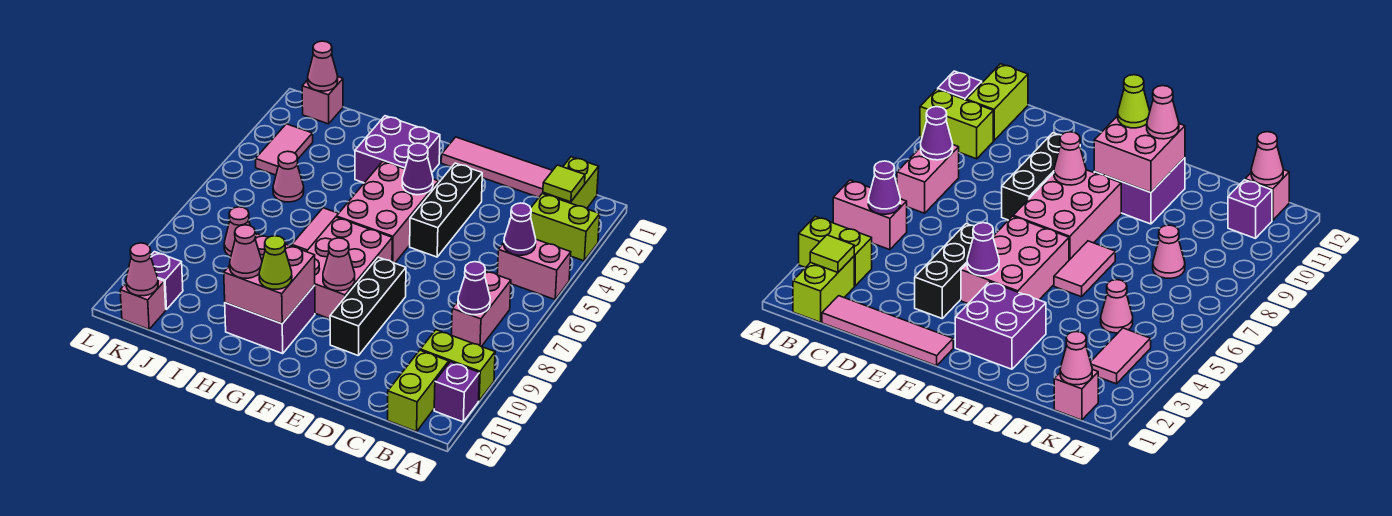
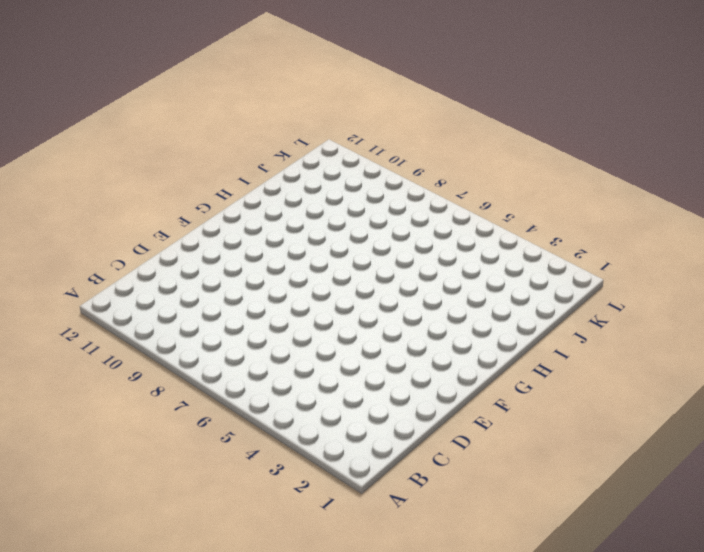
none -> lime brick A3:B3 level 1
none -> pink brick A5:B5 level 1
none -> lime brick A10:B10 level 1
none -> purple brick A11 level 1

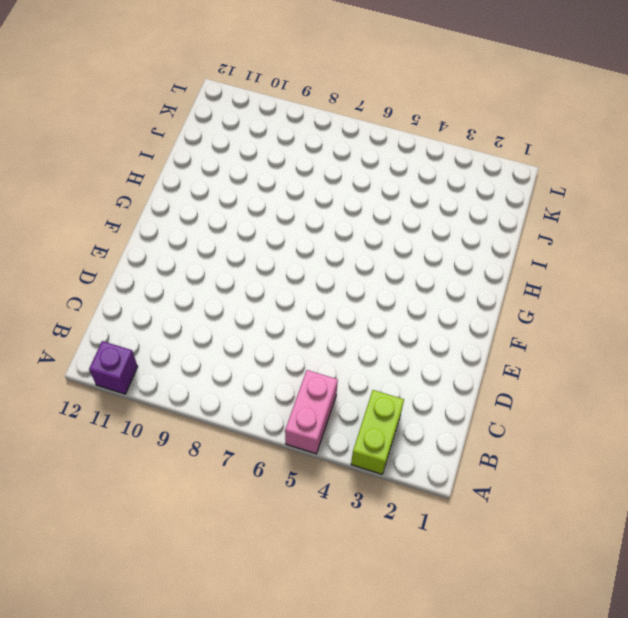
none -> lime brick A10:B10 level 1
none -> lime brick B1:B2 level 1
none -> pink brick B7:B8 level 1
none -> lime brick B11:B12 level 1

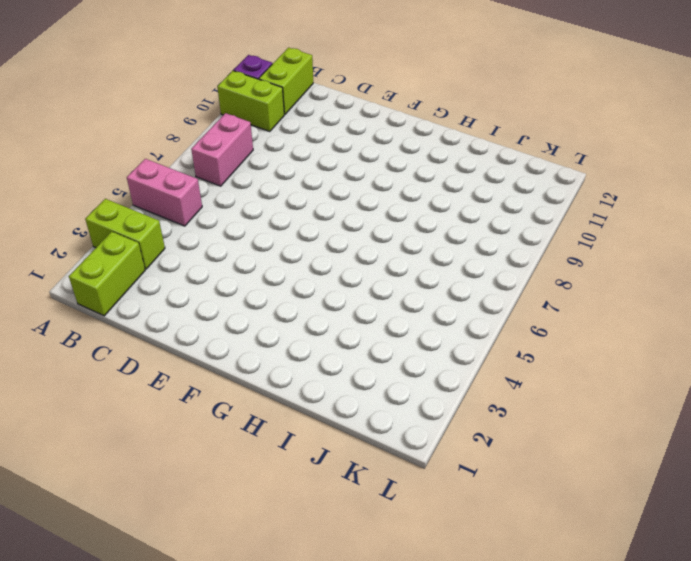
none -> pink tile C1:F1 level 1
none -> black brick E3:E5 level 1
none -> black brick E8:E10 level 1
none -> pink brick F4:G6 level 1

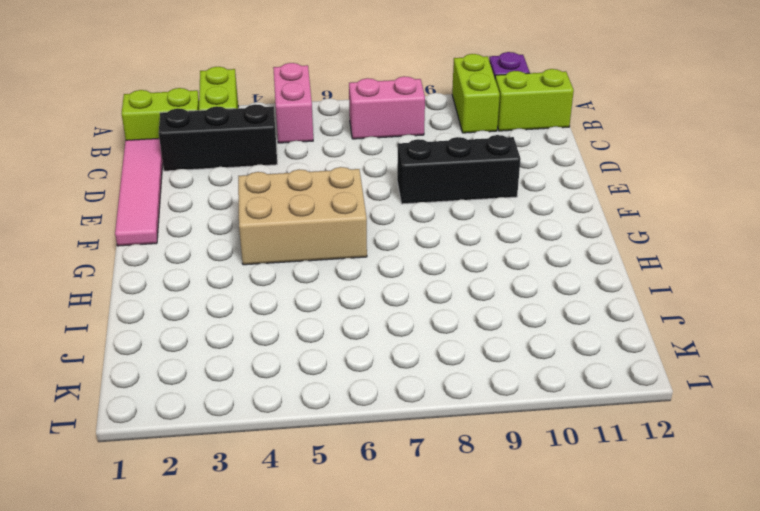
black brick C2:C4 level 1 -> black brick E3:E5 level 1
tan brick F4:G6 level 1 -> pink brick F4:G6 level 1
none -> pink brick F7:G9 level 1
none -> purple brick G2:H3 level 1
none -> purple brick G10:H11 level 1
none -> pink tile H6:H7 level 1

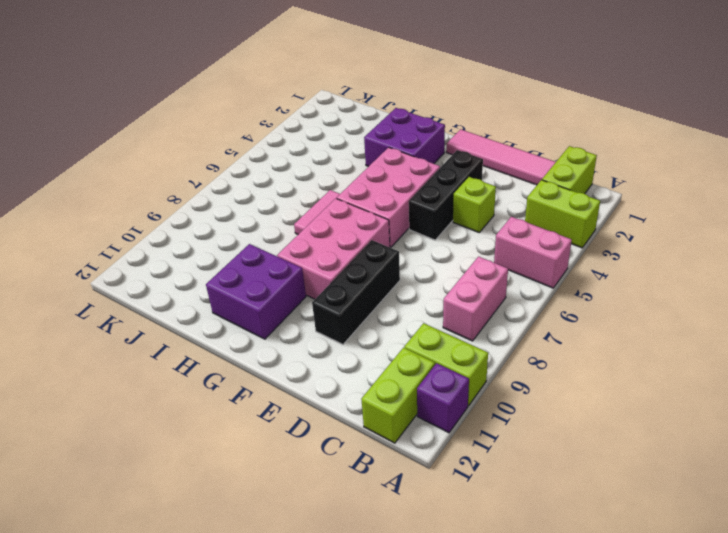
lime brick D4 level 1 -> none
none -> pink cone J5 level 1
none -> pink cone J8 level 1
none -> pink brick K1 level 1
none -> pink tile K3:K4 level 1

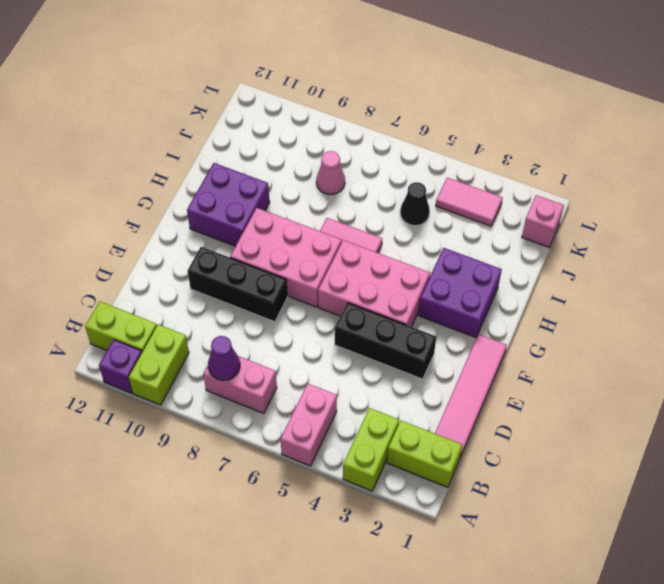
black cone J5 level 1 -> pink cone J5 level 1
none -> purple brick K11 level 1
none -> pink brick K12 level 1
none -> lime tile B2 level 2
none -> purple cone B5 level 2

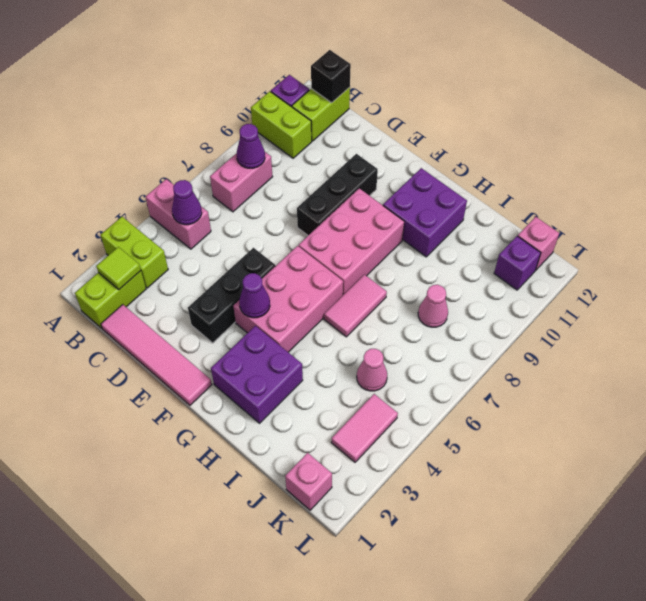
black brick B12 level 2 -> none
none -> pink cone F9 level 2
none -> pink brick G10:H11 level 2
none -> pink cone K1 level 2
none -> pink cone K12 level 2

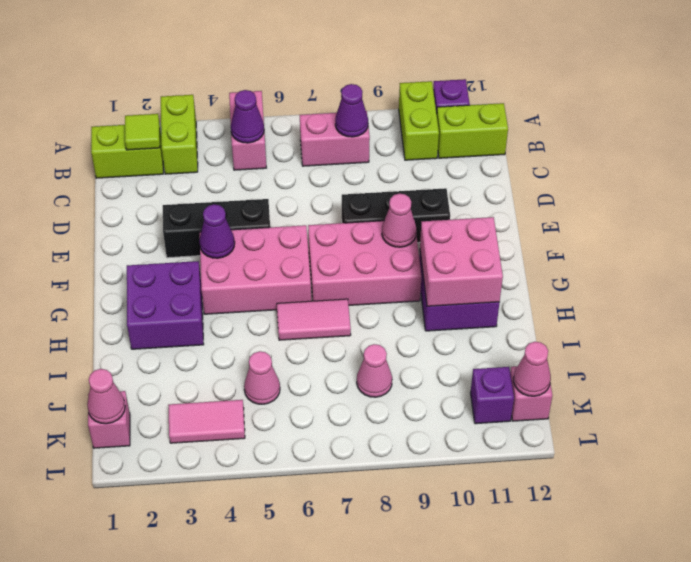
none -> pink tile C1:F1 level 1
none -> lime cone G11 level 3
none -> pink cone H11 level 3

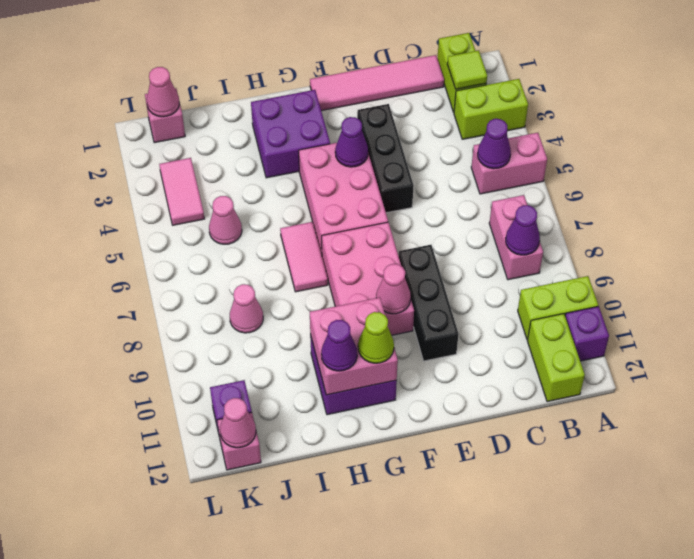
purple cone H11 level 3 -> pink cone H11 level 3

